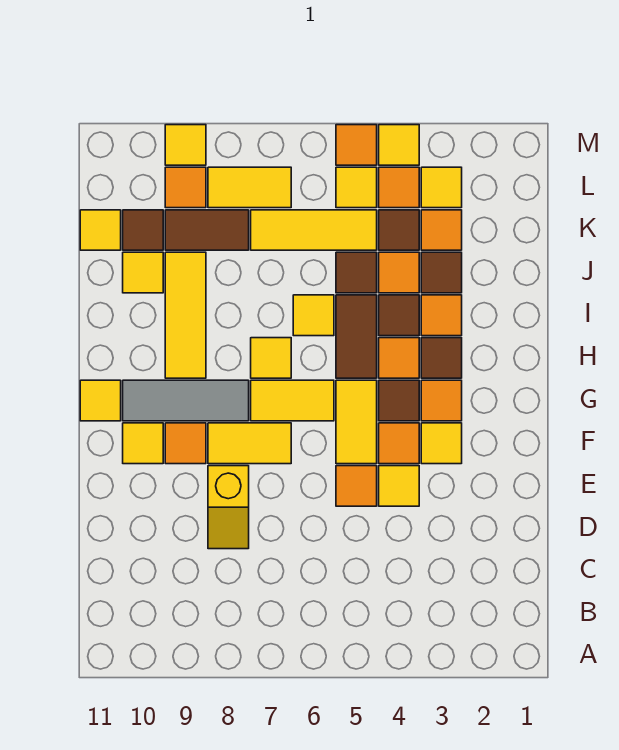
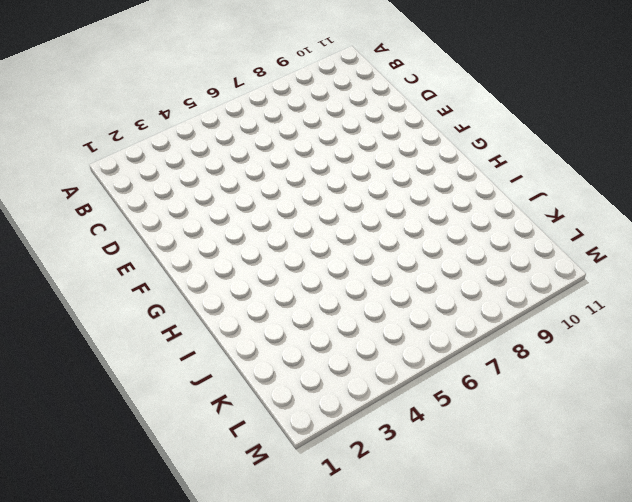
none -> yellow slope D8:E8 level 1 top E
none -> yellow tile E4 level 1
none -> orange tile E5 level 1
none -> yellow tile F3 level 1

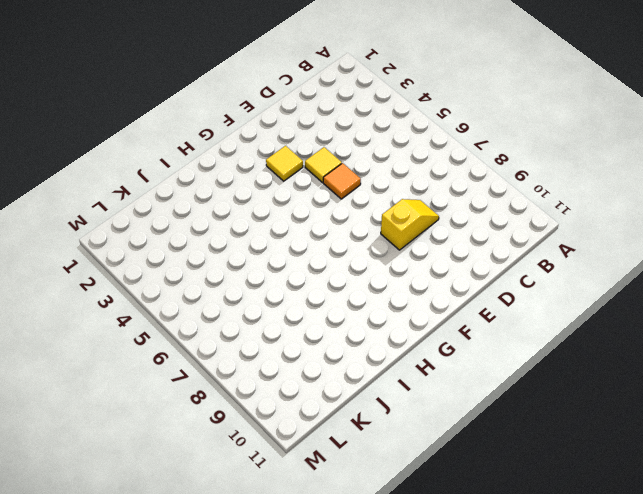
none -> orange tile F4 level 1
none -> yellow tile F5:G5 level 1
none -> yellow tile F7:F8 level 1
none -> orange tile F9 level 1

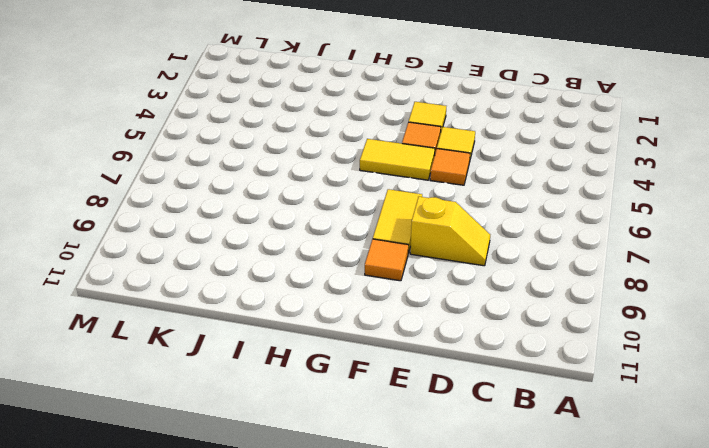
none -> yellow tile F10 level 1
none -> orange tile G3 level 1
none -> brown tile G4 level 1
none -> yellow tile G6:G7 level 1

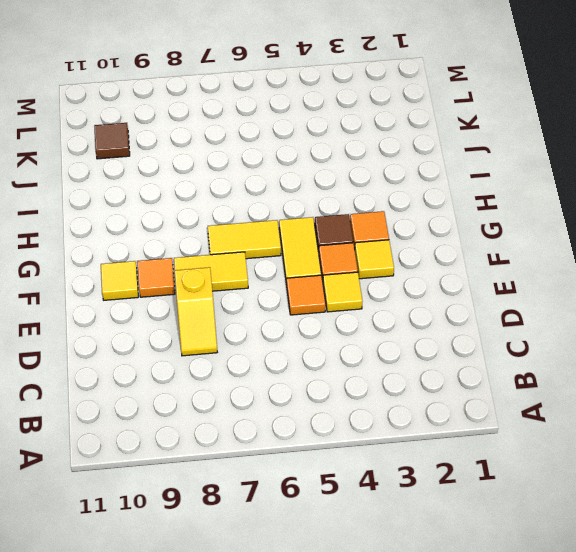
none -> grey tile G8:G10 level 1
none -> yellow tile G11 level 1
none -> brown tile H3 level 1
none -> orange tile H4 level 1

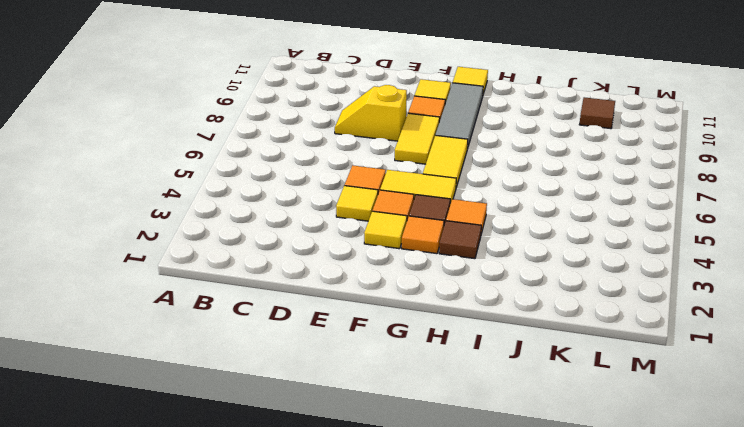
none -> brown tile H5:I5 level 1
none -> yellow tile H7 level 1
none -> yellow tile H9:J9 level 1
none -> orange tile I3 level 1

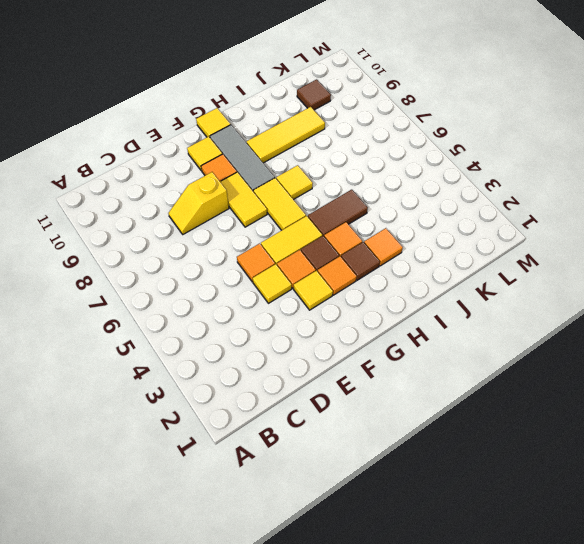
none -> brown tile I4 level 1
none -> yellow tile I6 level 1
none -> brown tile J3 level 1
none -> orange tile J4 level 1

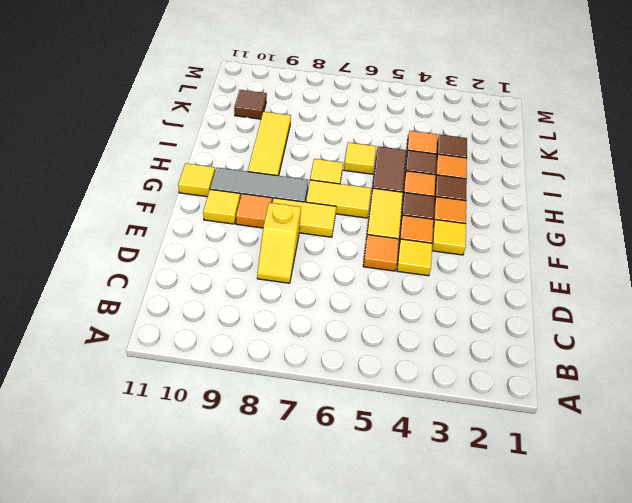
none -> brown tile J5 level 1
none -> yellow tile J10 level 1
none -> orange tile K3 level 1
none -> brown tile K4 level 1

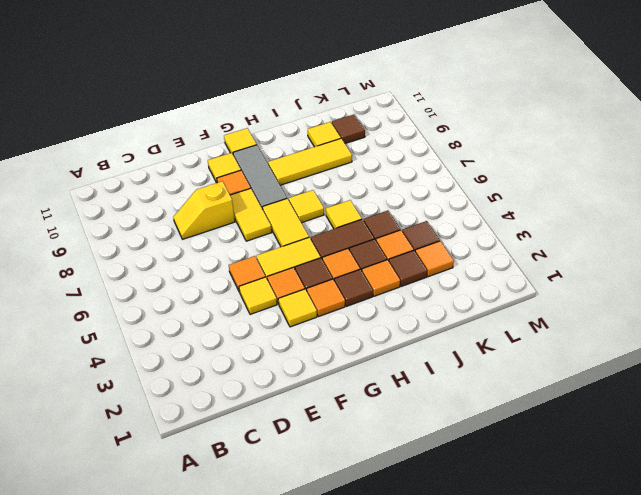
none -> yellow tile K5:K7 level 1
none -> brown tile K8:K9 level 1
none -> yellow tile K11 level 1
none -> yellow tile L3 level 1

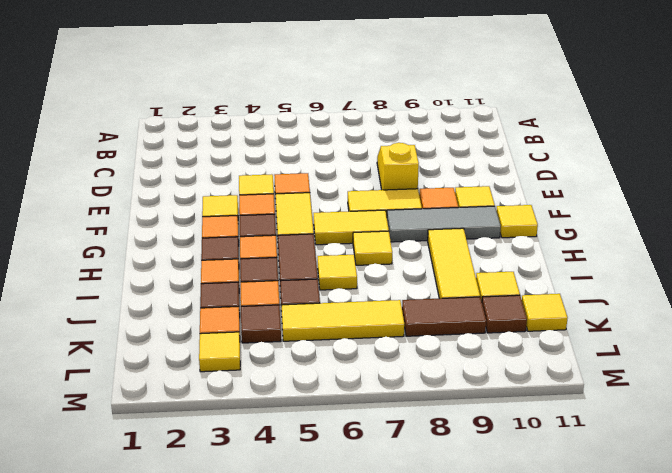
none -> orange tile L4 level 1
none -> yellow tile L5 level 1
none -> yellow tile L7:L8 level 1
none -> orange tile L9 level 1

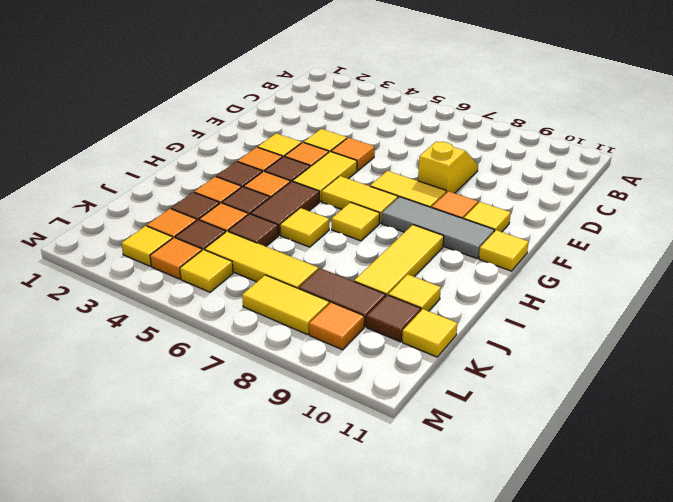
none -> yellow tile M4 level 1
none -> orange tile M5 level 1
none -> yellow tile M9 level 1

